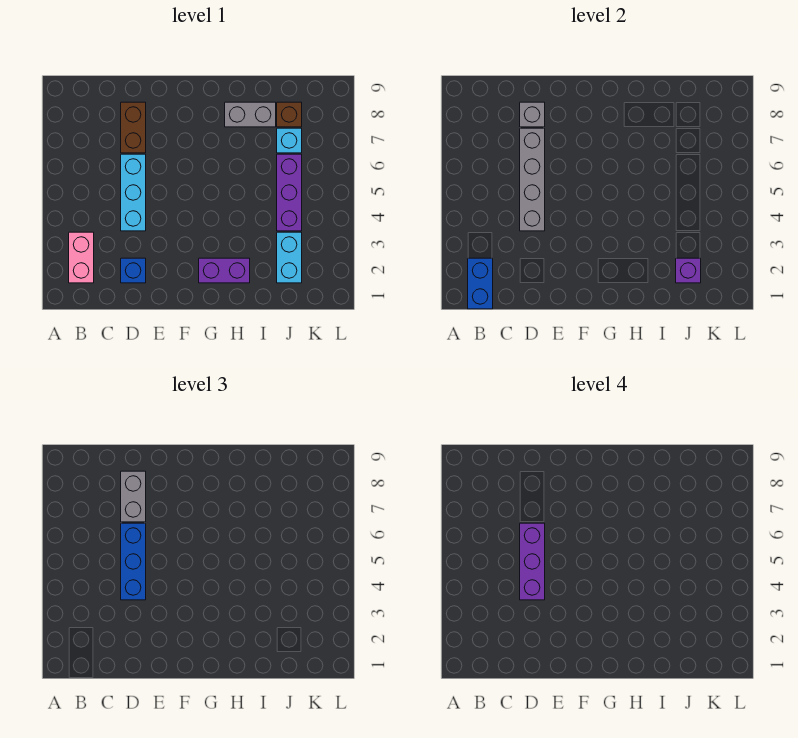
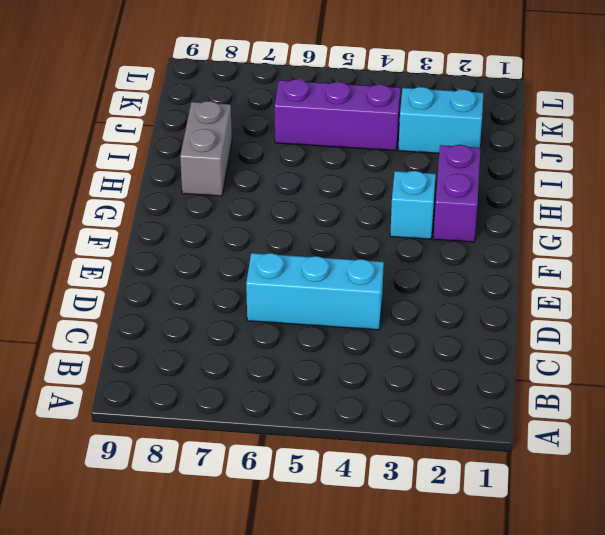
cyan brick G3 level 1 -> cyan brick J7 level 1
none -> pink brick B2:B3 level 1
none -> blue brick D2 level 1
none -> brown brick D7:D8 level 1

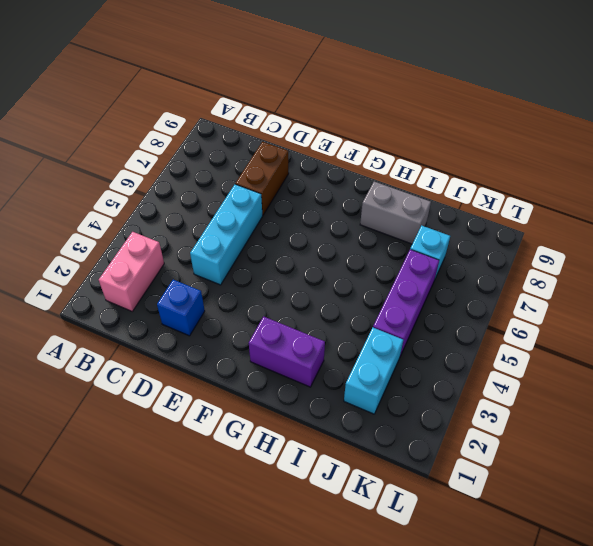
none -> brown brick J8 level 1
none -> blue brick B1:B2 level 2
none -> grey brick D4:D7 level 2

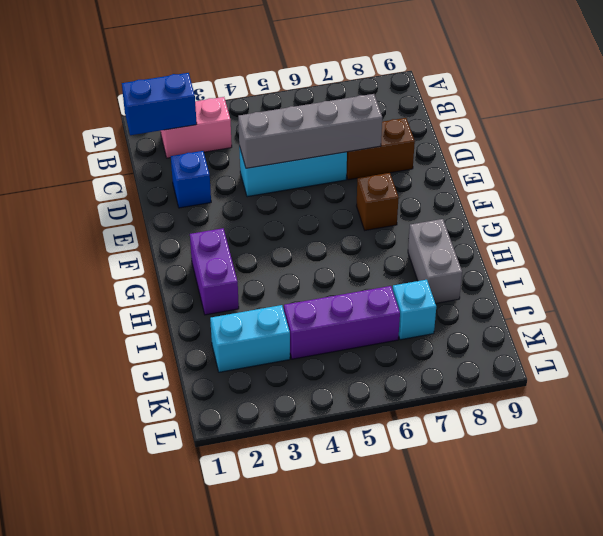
brown brick F7 level 1 -> brown brick J8 level 1
none -> grey brick D8 level 2
none -> purple brick J2 level 2
none -> blue brick D4:D6 level 3

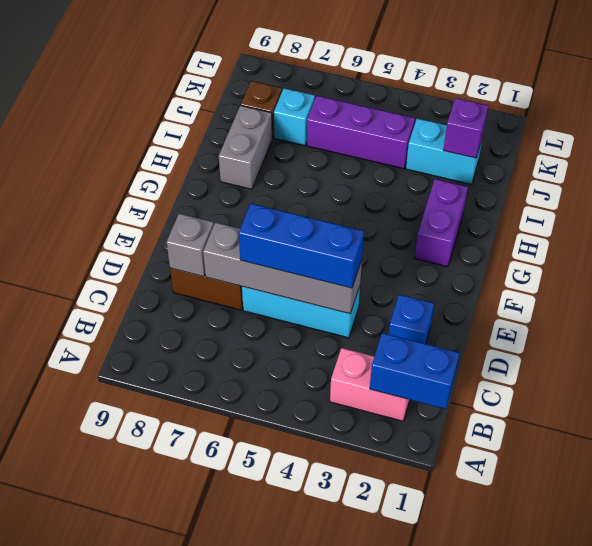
none -> grey brick D7:D8 level 3
none -> purple brick D4:D6 level 4

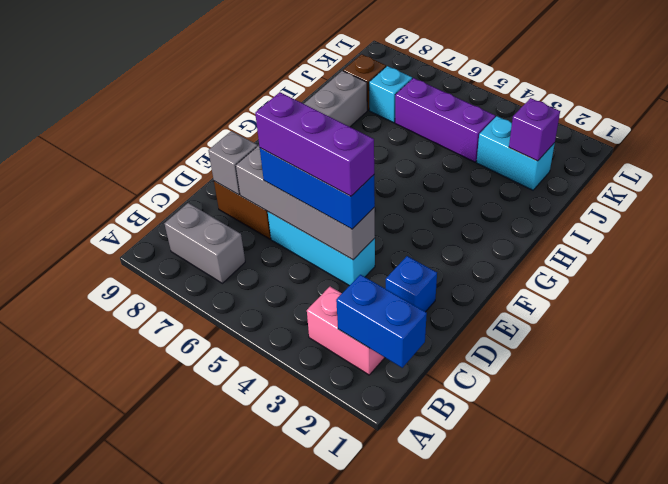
grey brick B7:B8 level 1 -> grey brick D7:D8 level 3
none -> purple brick G2:H2 level 1

